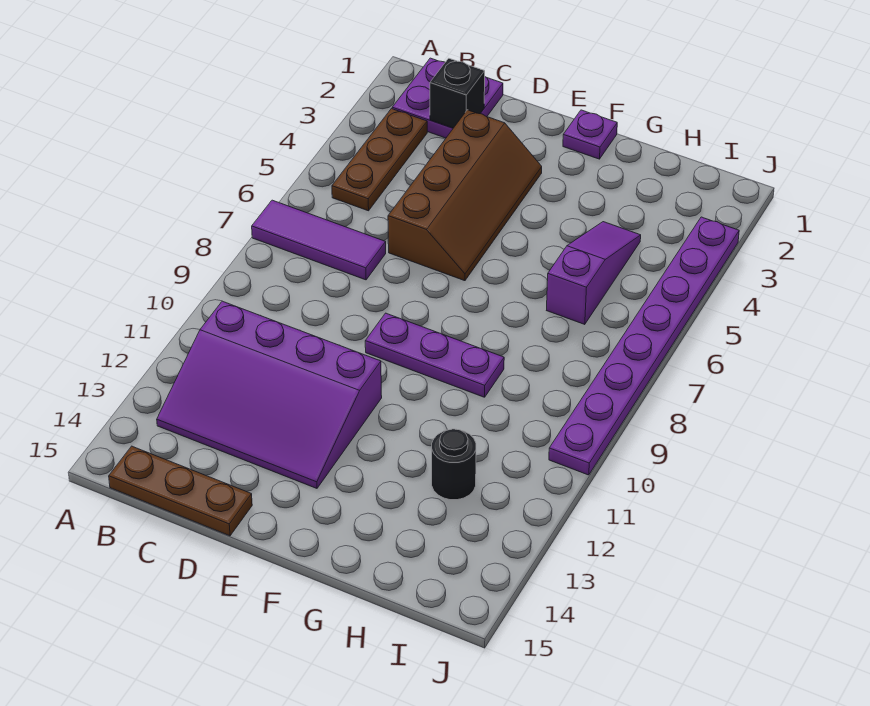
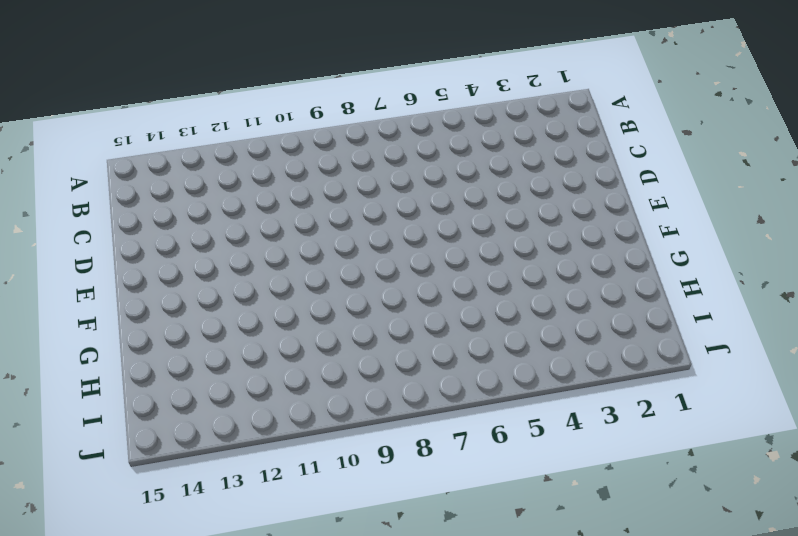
none -> purple tile A7:C7 level 1
none -> purple plate B1:C2 level 1
none -> brown plate B3:B5 level 1

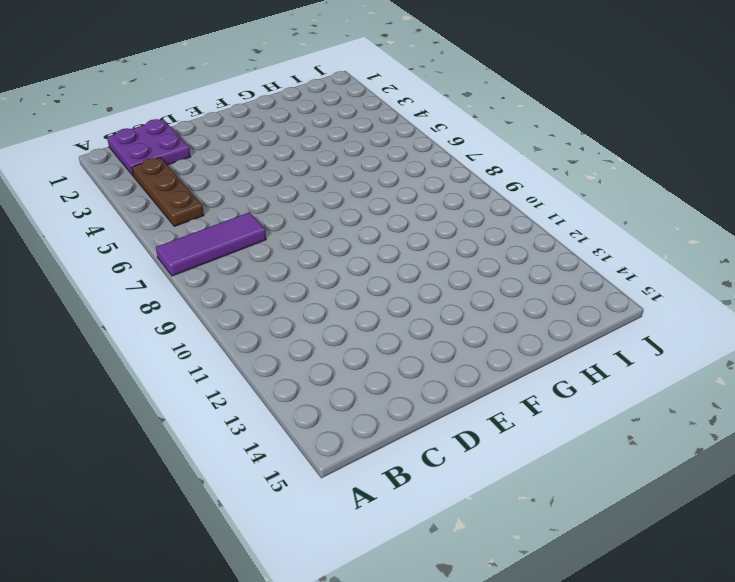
none -> purple slope B11:E13 level 1 top 11
none -> brown plate B15:D15 level 1
none -> brown slope D3:E6 level 1 top D

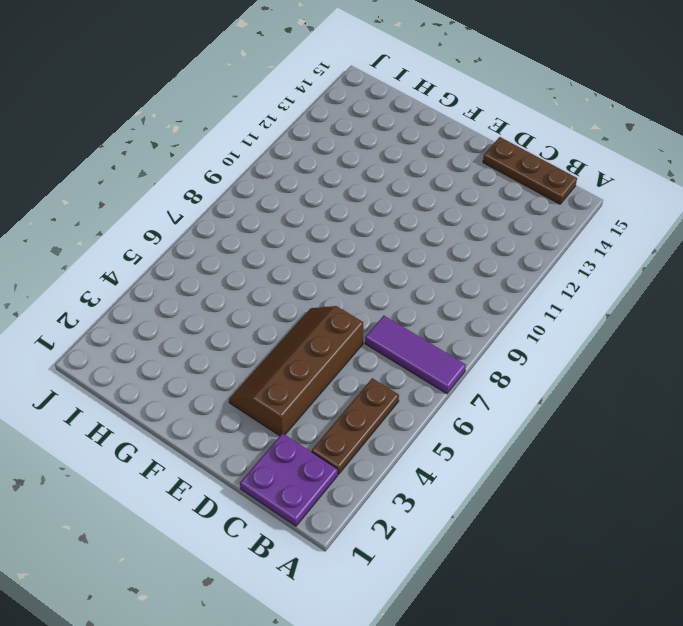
none -> purple slope B11:E13 level 1 top 11
none -> purple plate E9:G9 level 1
none -> purple plate F1 level 1

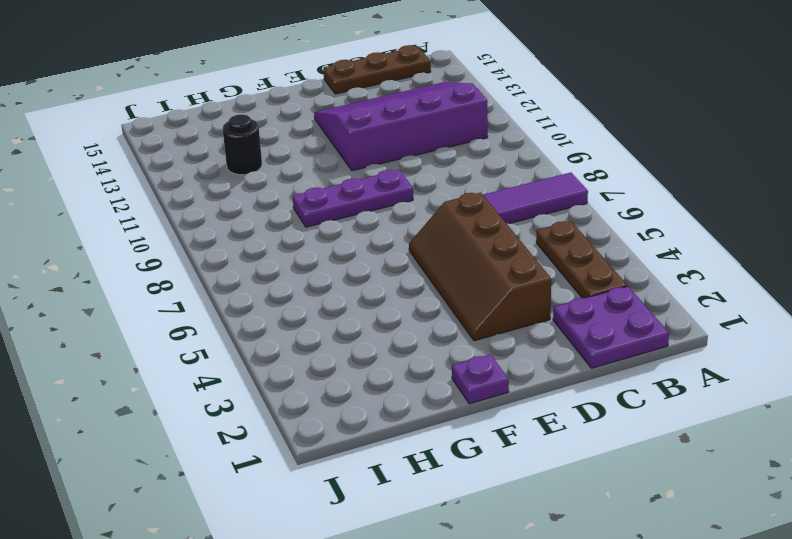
none -> purple slope H4:H6 level 1 top 6
none -> purple plate J3:J10 level 1
none -> black brick C2 level 2

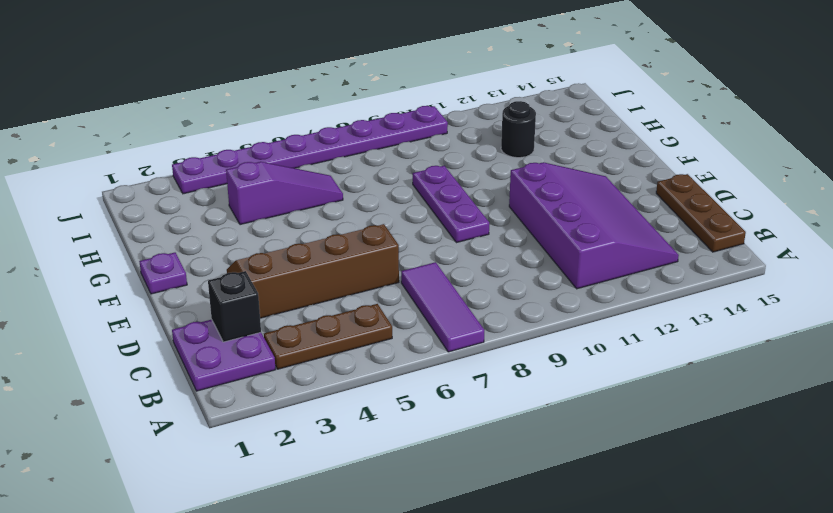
purple slope H4:H6 level 1 top 4 -> purple slope H4:H6 level 1 top 6

